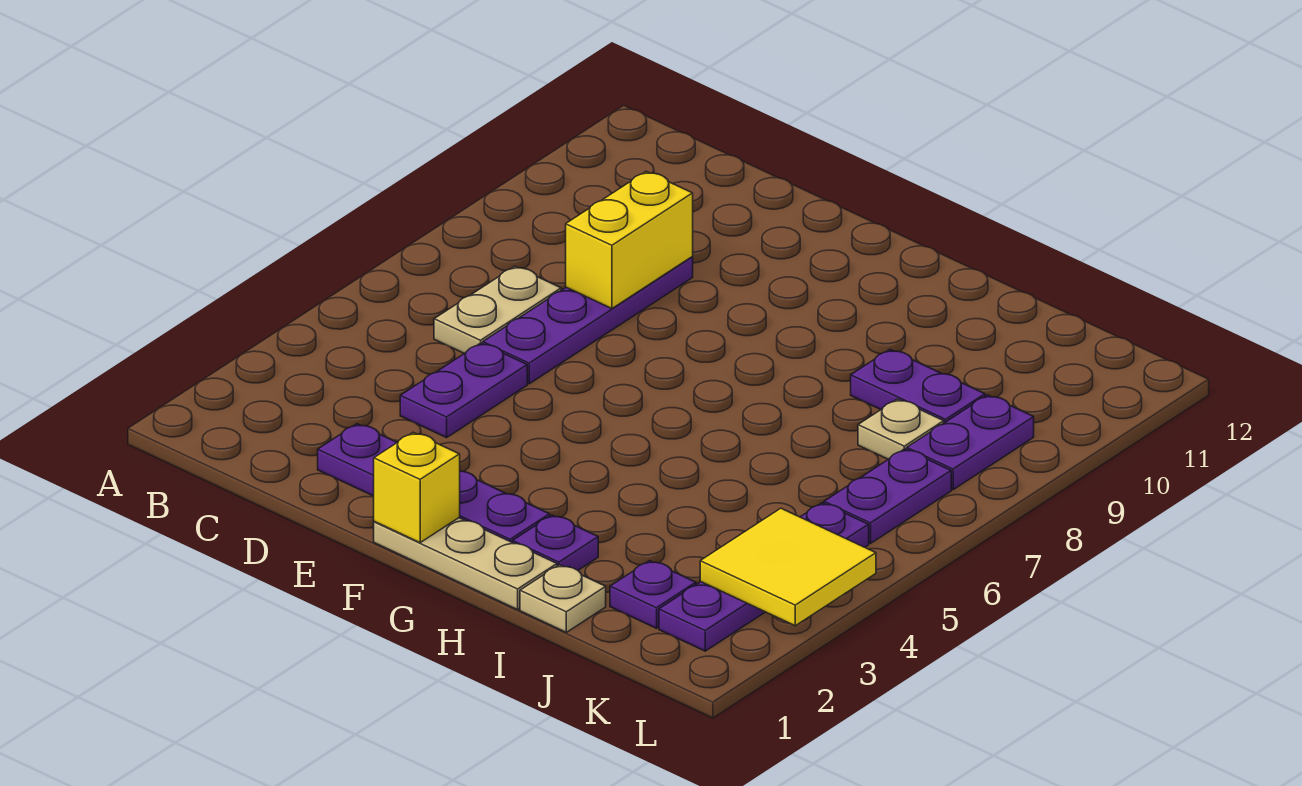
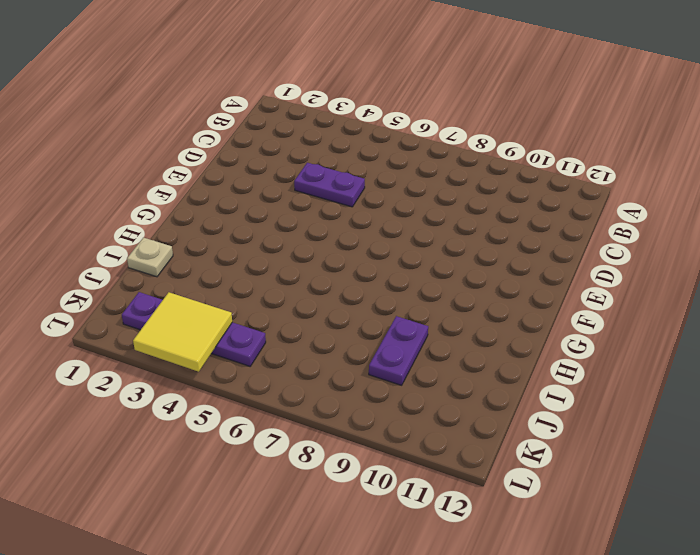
none -> tan plate C6:C7 level 1
none -> purple plate D2:G2 level 1
none -> purple plate D6:D9 level 1

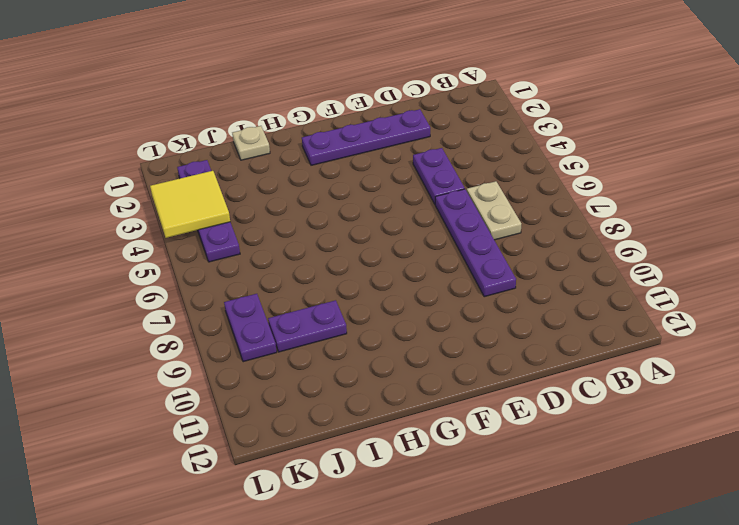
none -> tan plate F1:H1 level 1
none -> purple plate H2 level 1
none -> purple plate J2 level 1

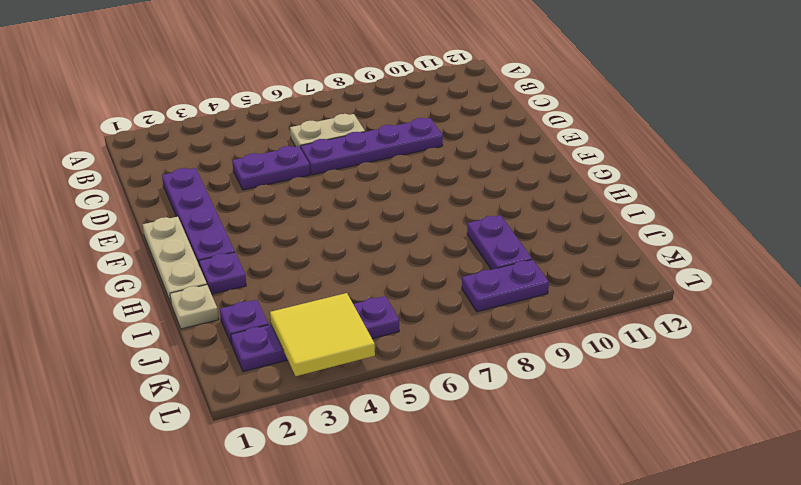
none -> tan plate J8 level 1
none -> purple plate K6:K7 level 1
none -> yellow brick D8:D9 level 2

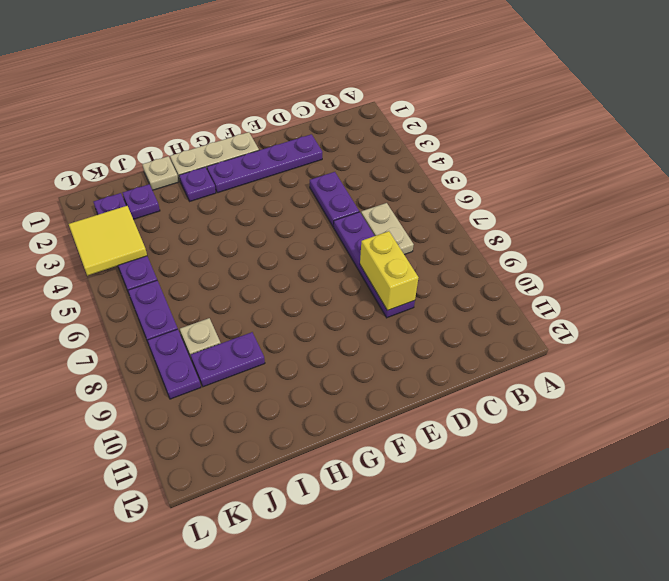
none -> yellow brick F1 level 2

